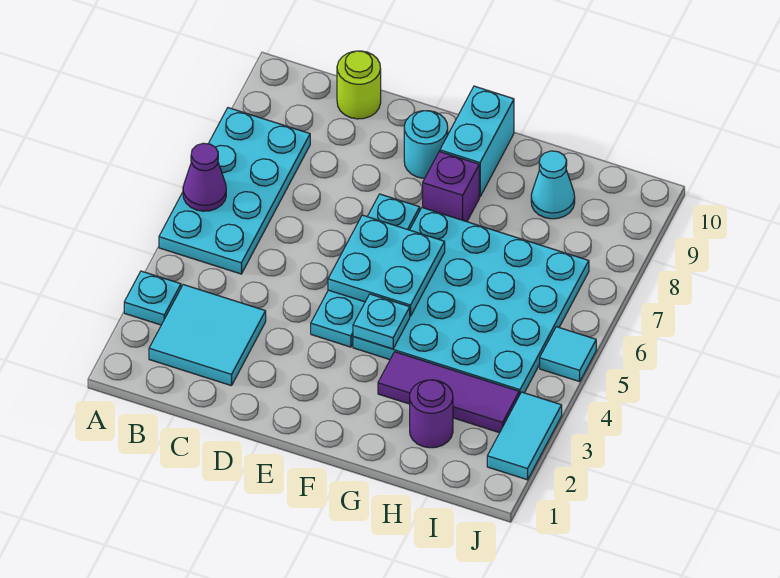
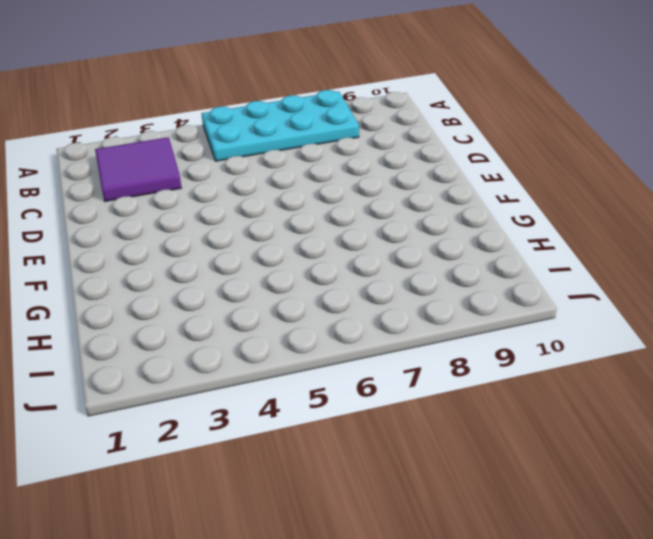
purple tile B2:C3 level 1 -> cyan tile B2:C3 level 1
none -> cyan plate A3 level 1
none -> lime round brick C10 level 1
none -> cyan plate E4:E7 level 1

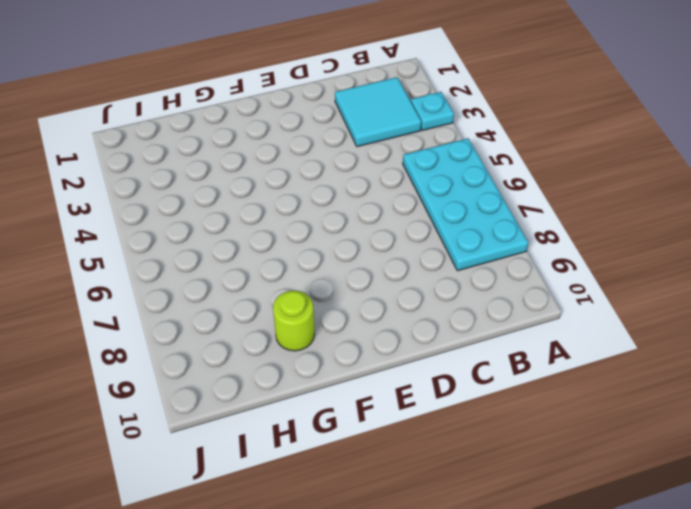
lime round brick G9 level 1 -> lime round brick C10 level 1
none -> cyan plate E4:E7 level 1
none -> cyan round brick E9 level 1
none -> cyan plate F4:I7 level 1

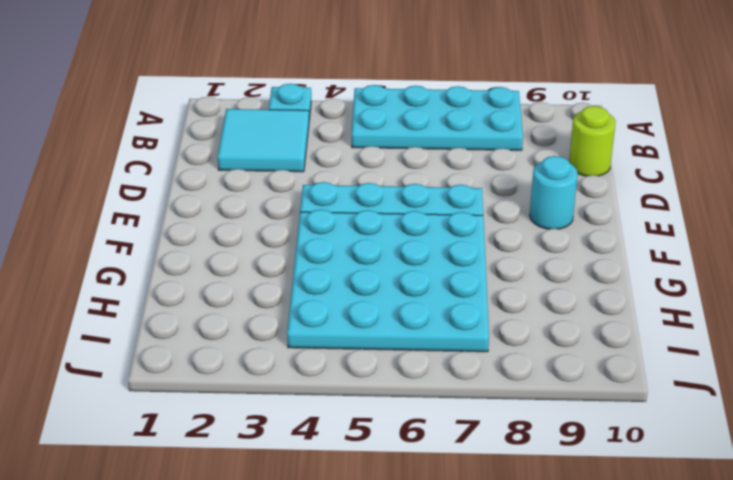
none -> purple brick F8 level 1
none -> cyan brick F9:F10 level 1
none -> purple tile G3:I3 level 1

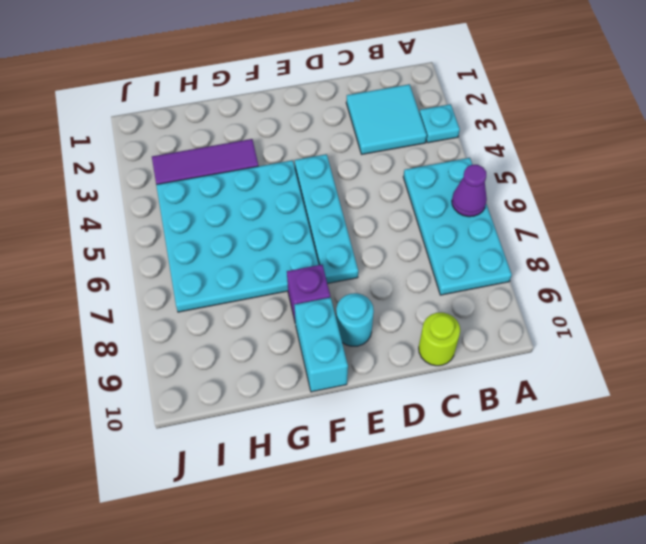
none -> purple round brick H2 level 1
none -> cyan cone H9 level 1
none -> cyan tile J2:J3 level 1

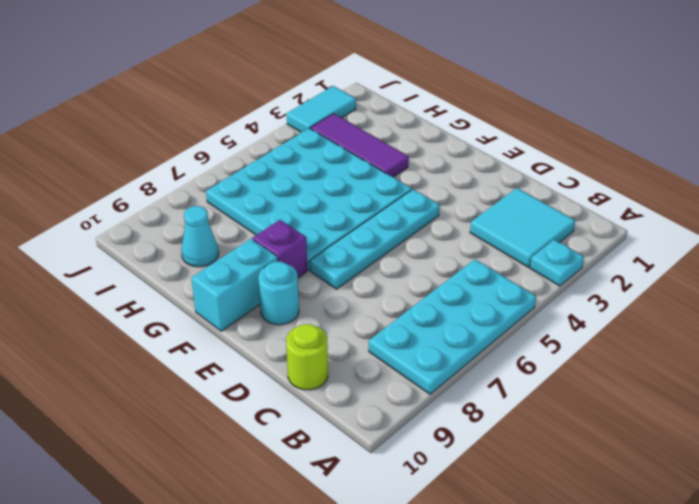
none -> purple round brick H2 level 1
none -> cyan tile J5 level 1
none -> purple cone A6 level 2

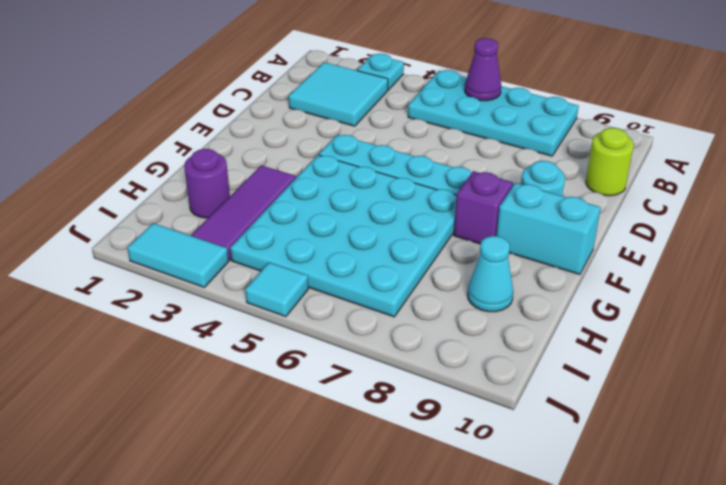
none -> cyan plate E5:F6 level 2
none -> cyan plate F4 level 2

